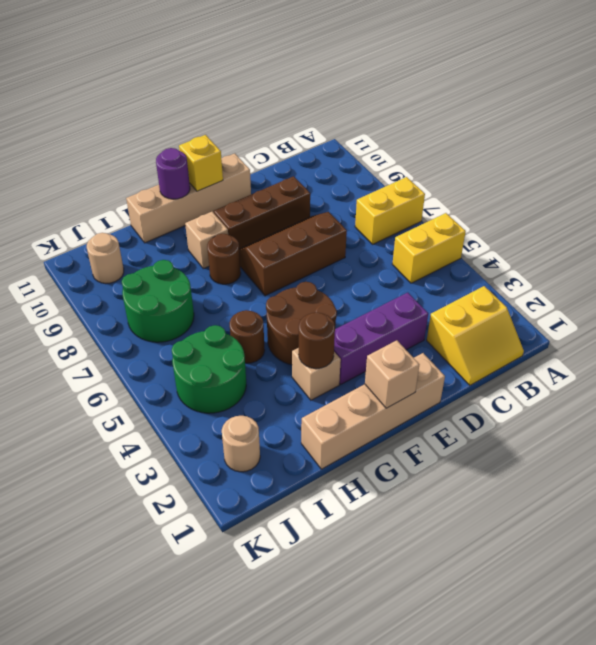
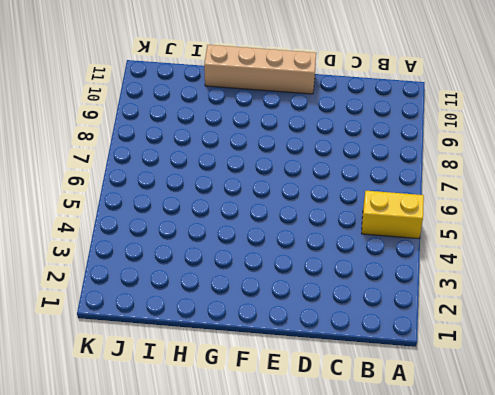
none -> yellow brick A7:B7 level 1
none -> yellow slope B1:C2 level 1 top 2
none -> purple brick D3:F3 level 1

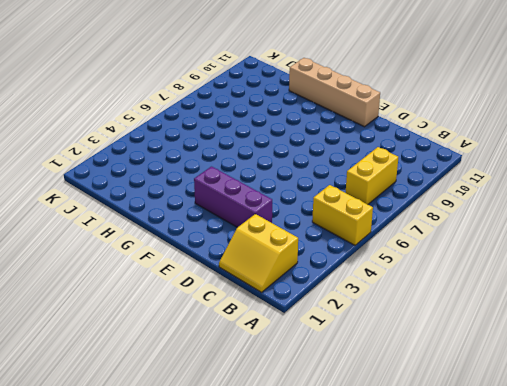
yellow brick B7:B8 level 1 -> yellow brick A7:B7 level 1
none -> brown slope D7:F8 level 1 top 7
none -> brown brick D9:F9 level 1
none -> tan brick E1:H1 level 1

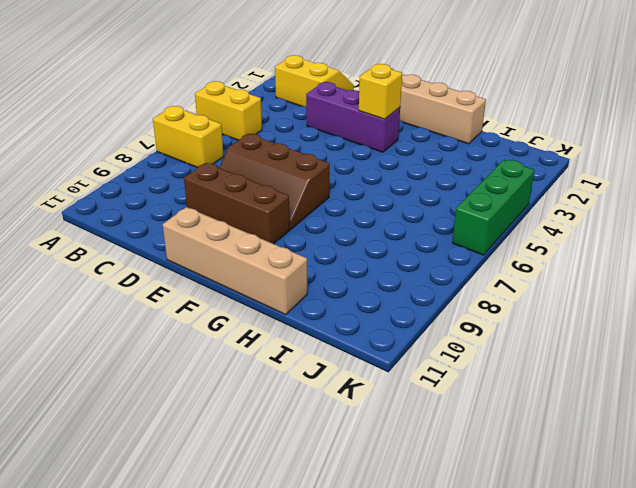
yellow brick F3 level 2 -> yellow brick F11 level 2
green brick K4:K6 level 1 -> none
none -> brown round brick F4:G5 level 1
none -> tan brick G3 level 1
none -> brown round brick G8 level 1

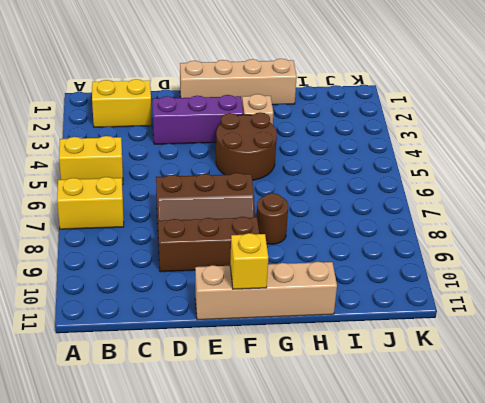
none -> tan brick G9 level 1
none -> brown round brick H5 level 1
none -> green round brick I4:J5 level 1

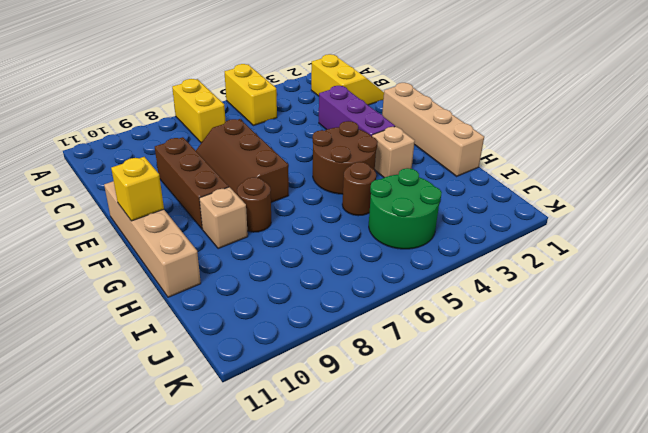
none -> green round brick I7:J8 level 1
none -> tan round brick J2 level 1
none -> tan round brick J10 level 1

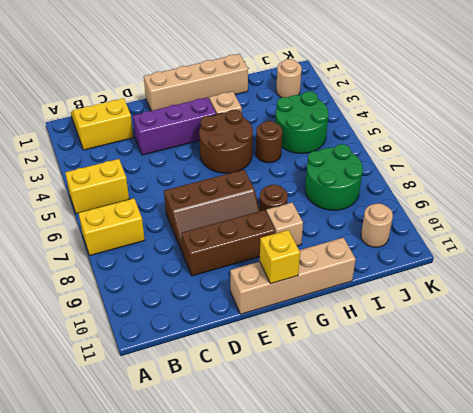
none -> tan brick F1 level 2
none -> brown round brick G3 level 2
none -> purple round brick G11 level 2

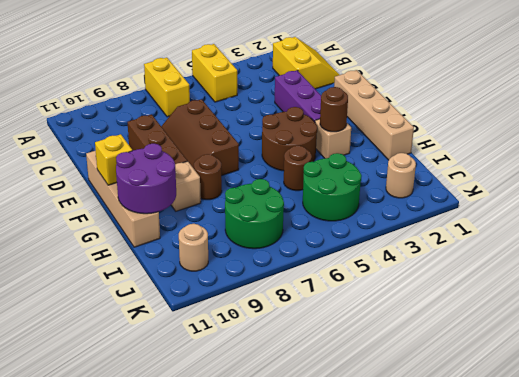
purple round brick G10:H11 level 2 -> purple round brick G11 level 2
none -> tan brick F1 level 2

